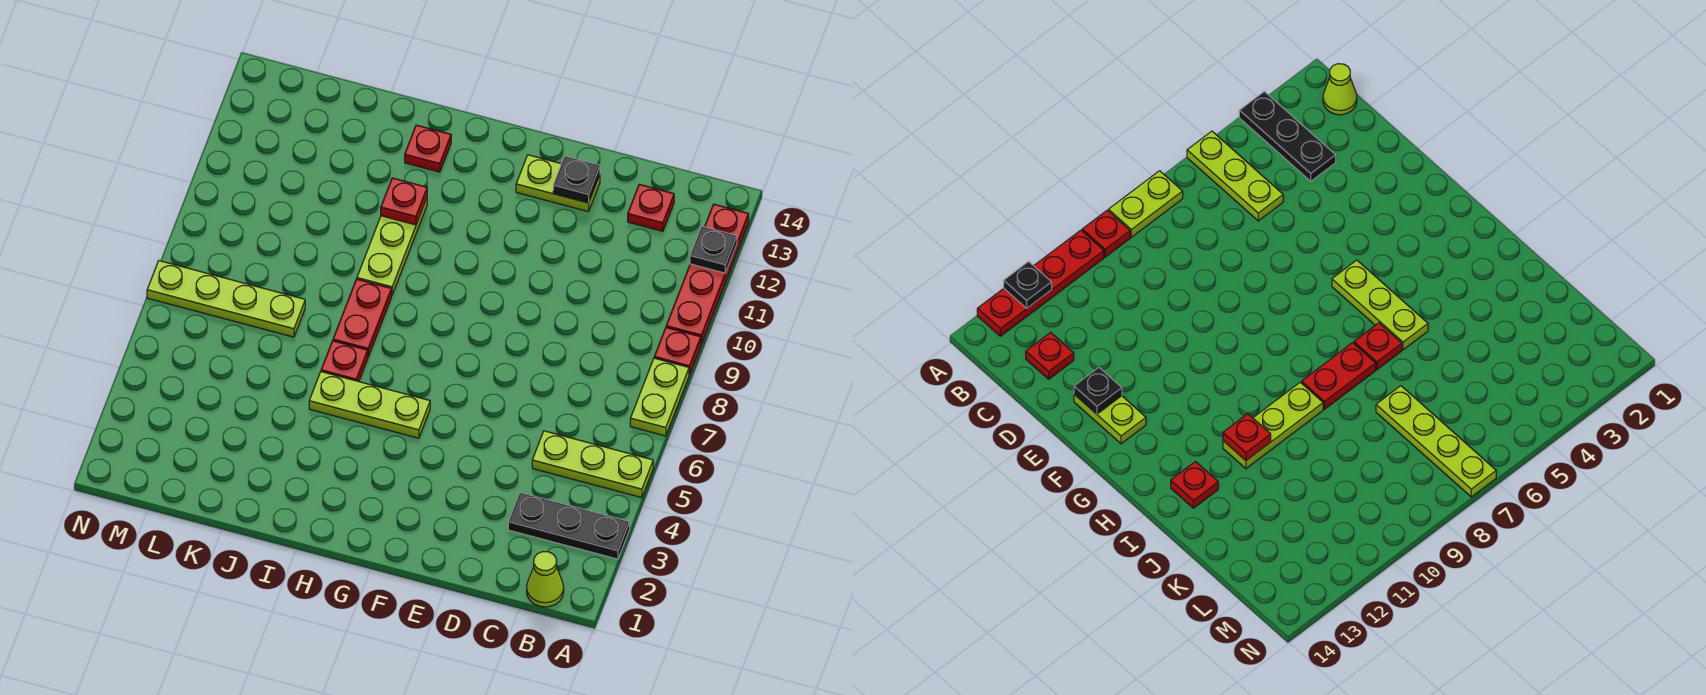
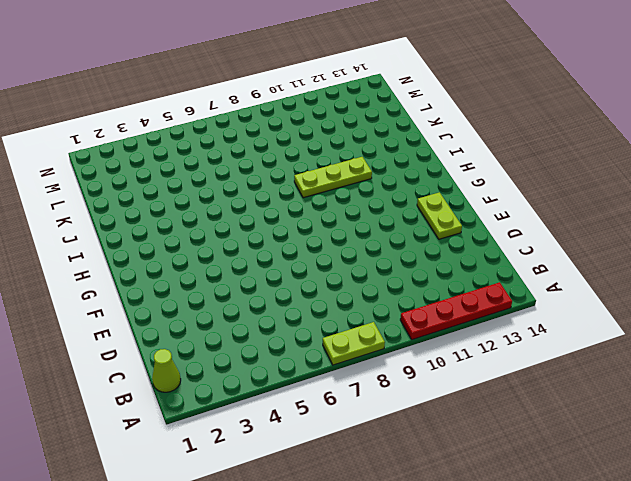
none -> black plate A3:C3 level 1
none -> lime plate A5:C5 level 1
none -> red plate A9 level 1

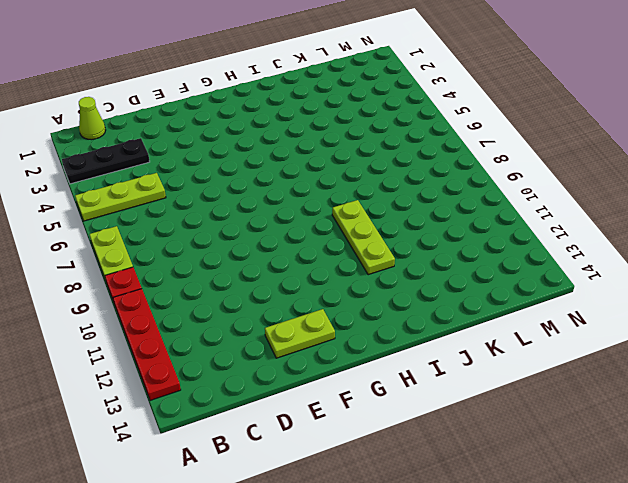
none -> red plate C13 level 1
none -> lime plate G5:I5 level 1
none -> red plate I6 level 1

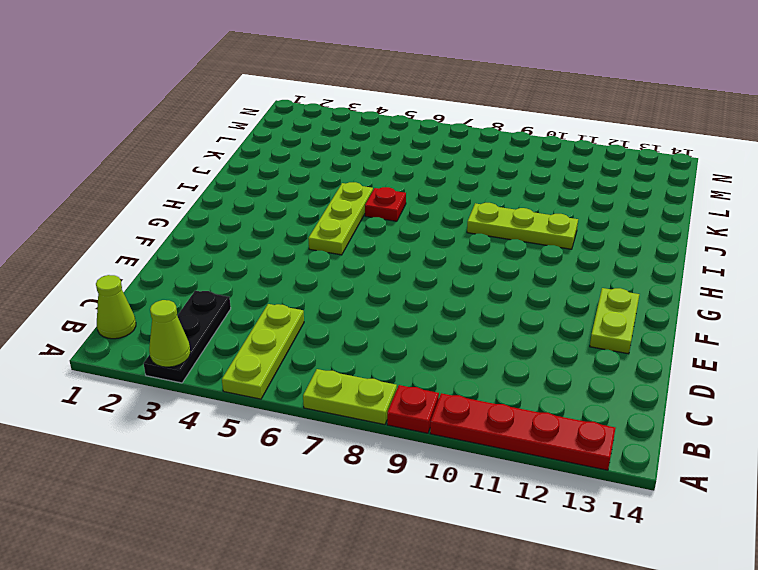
lime cone A3 level 2 -> none
none -> red plate C13 level 1
none -> red plate I7:I8 level 1
none -> red plate I13 level 1

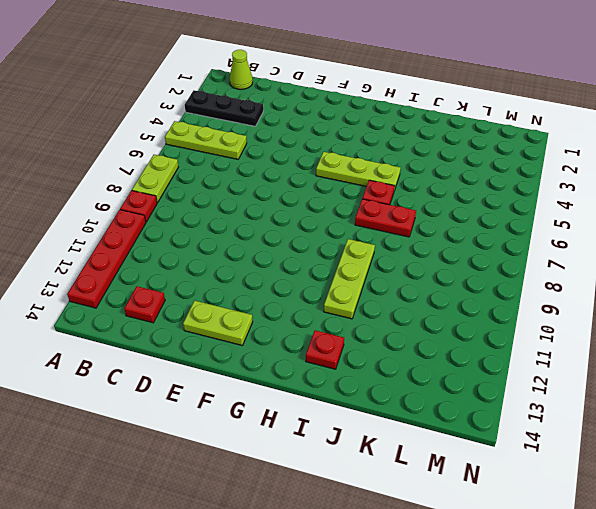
red plate I7:J7 level 1 -> red plate I7:I8 level 1
none -> lime plate K7:N7 level 1
none -> black plate A12 level 2
none -> black plate E13 level 2

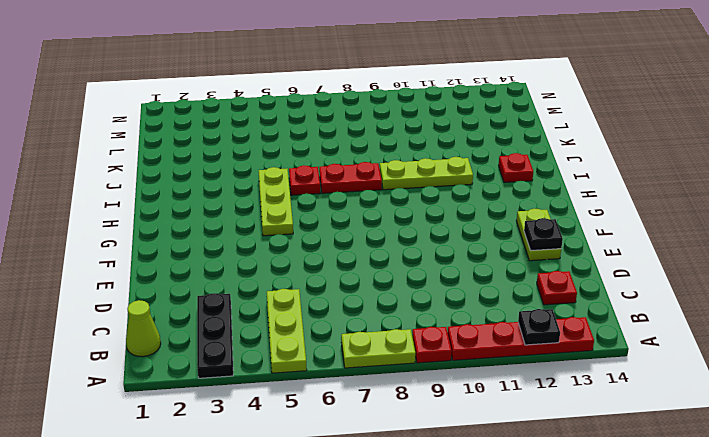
none -> lime plate K7:N7 level 1
none -> red plate I11 level 2

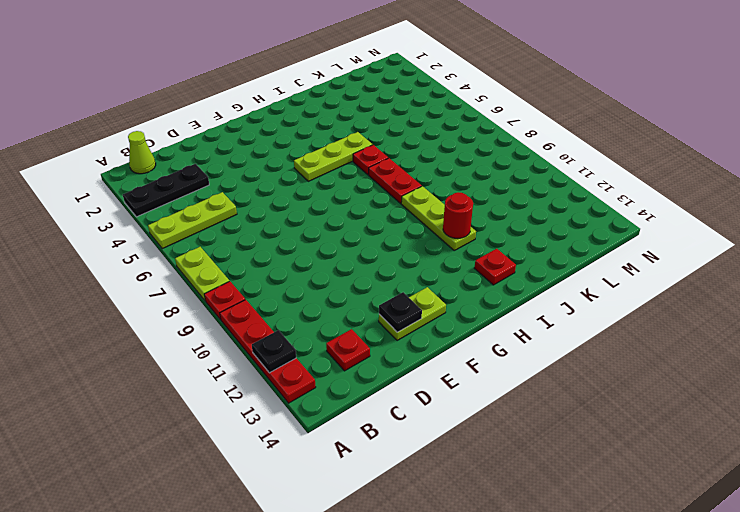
red round brick I11 level 2 -> red plate I11 level 2
none -> lime plate K7:N7 level 1

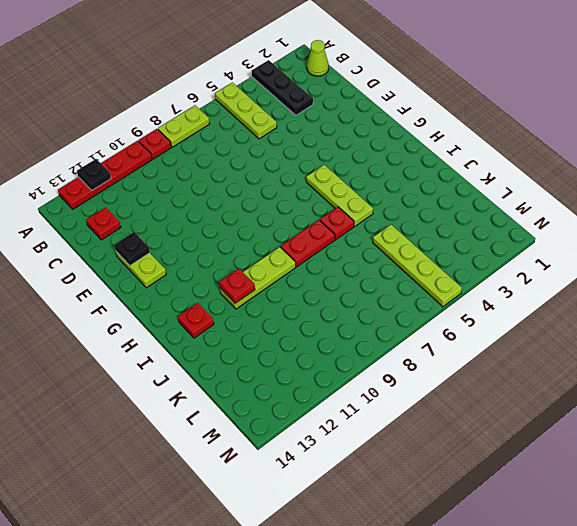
lime plate K5:N5 level 1 -> lime plate K7:N7 level 1

